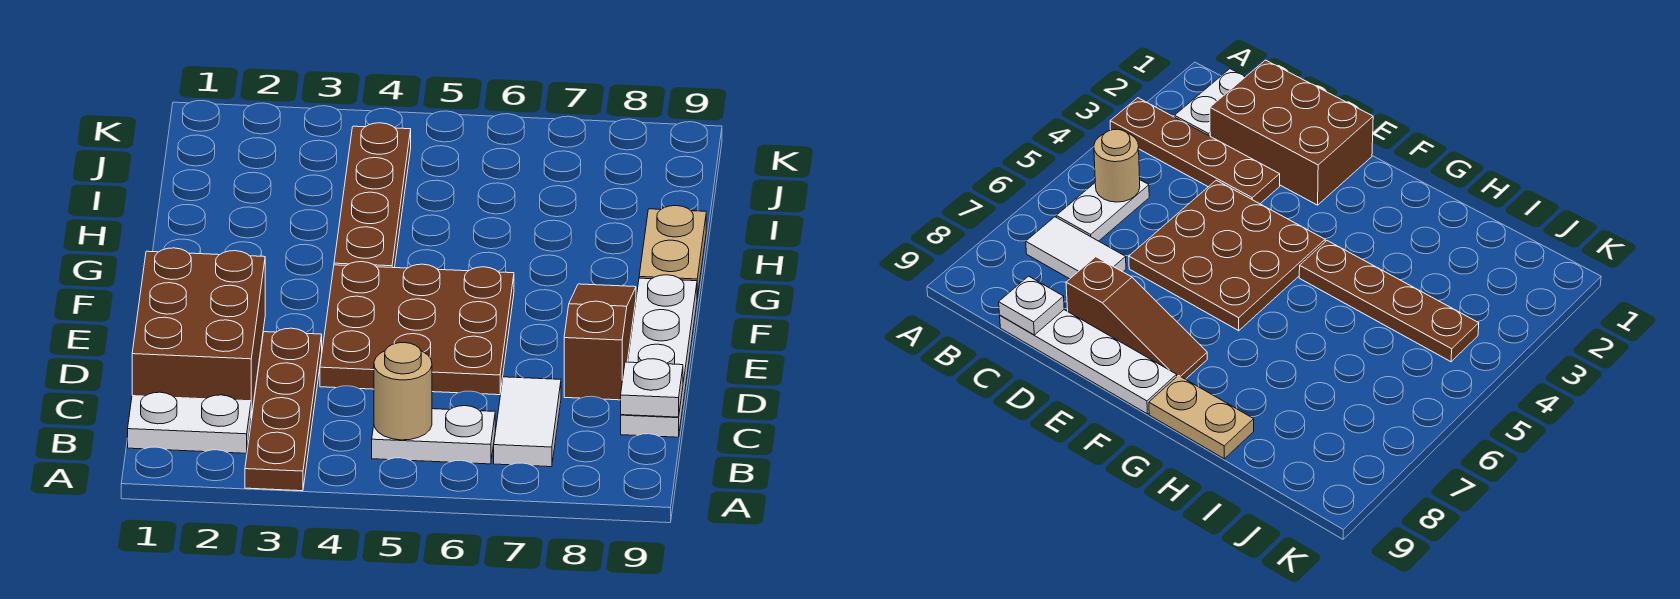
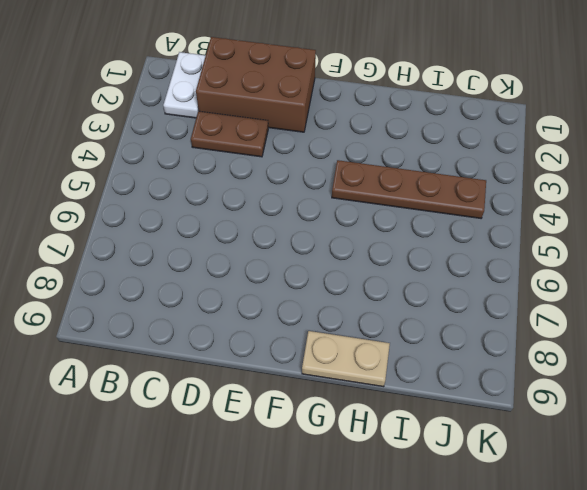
brown plate C3:D3 level 1 -> brown plate A3:D3 level 1
none -> white plate B5:B6 level 1
none -> white tile B7:C7 level 1
none -> white plate C9:F9 level 1

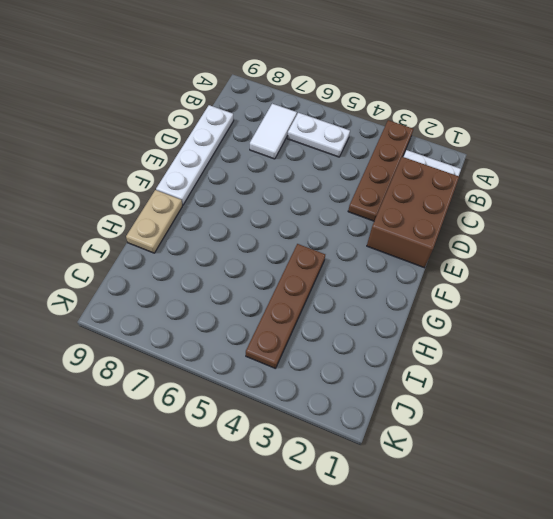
none -> brown plate D4:F6 level 1
none -> brown slope D8:F8 level 1 top D
none -> tan round brick B5 level 2

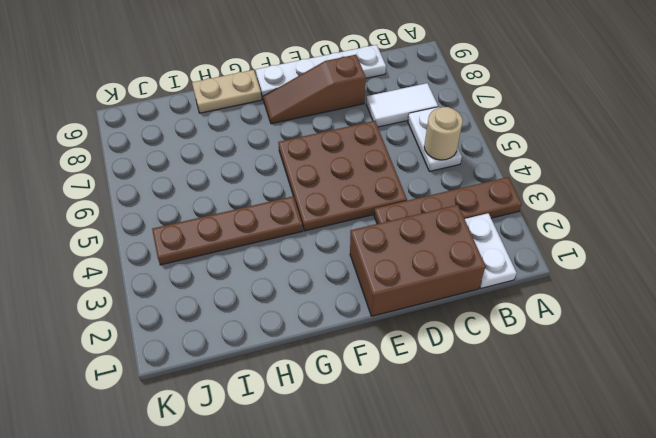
none -> white plate C9 level 2

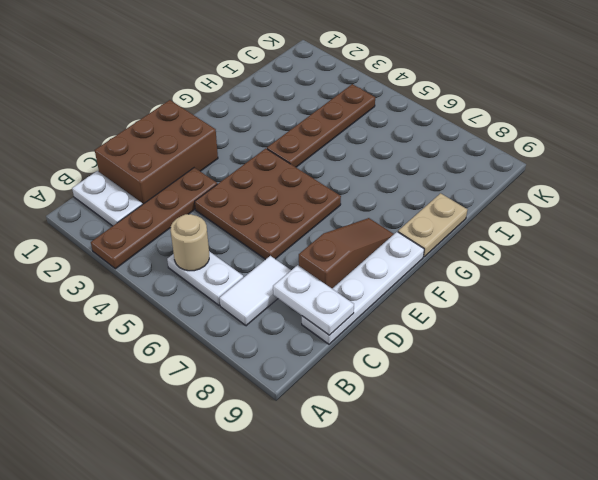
white plate C8:C9 level 2 -> white plate C9 level 2

